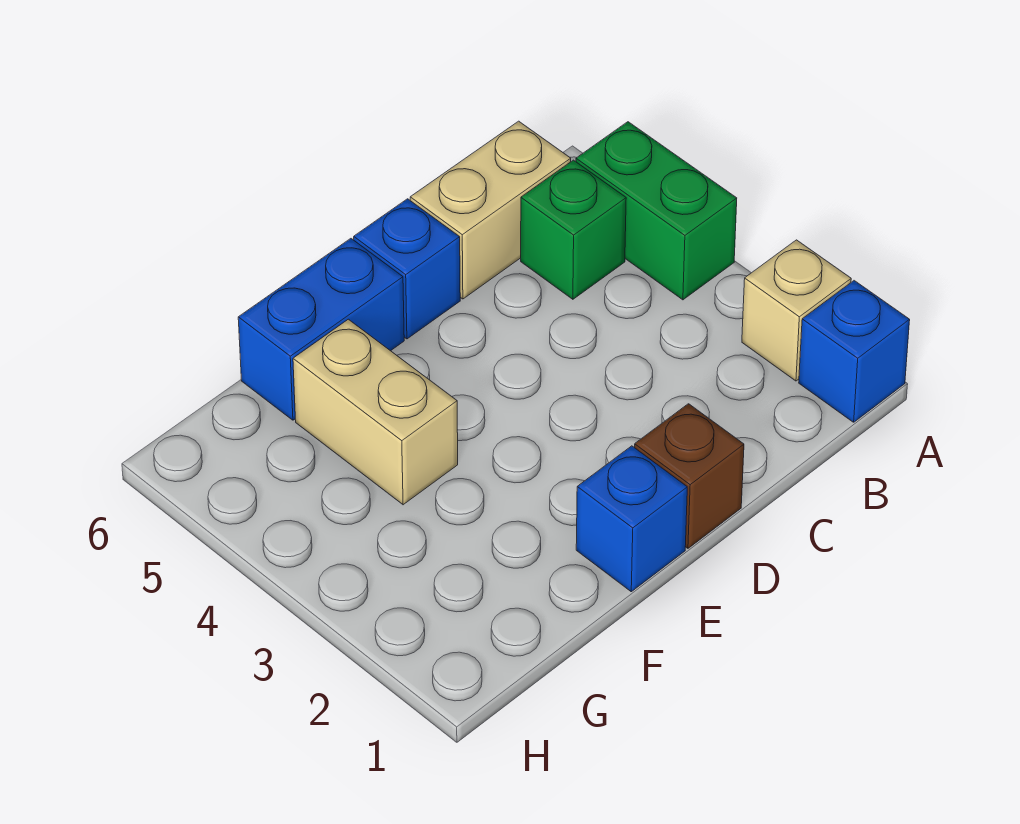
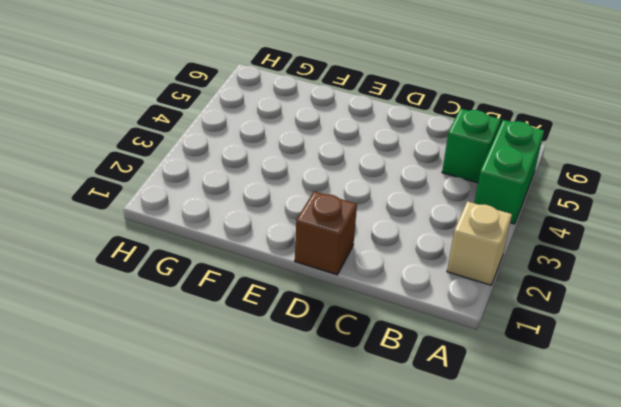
none -> blue brick A1 level 1
none -> tan brick B6:C6 level 1

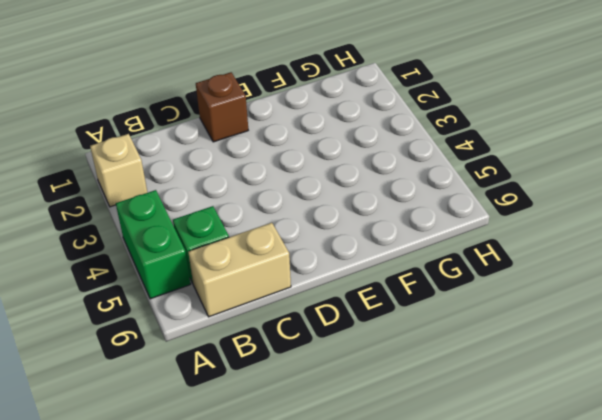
none -> blue brick A1 level 1
none -> blue brick D6 level 1

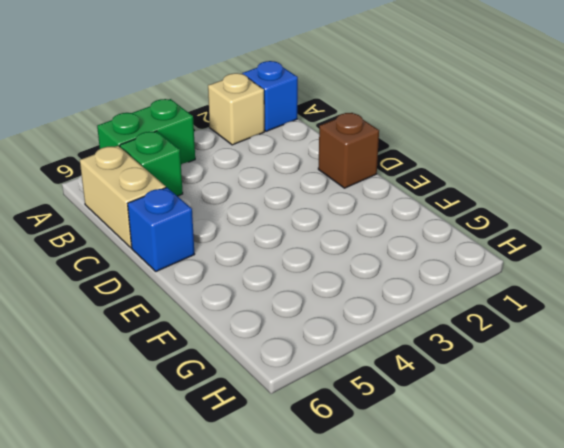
none -> blue brick E1 level 1
none -> blue brick E6:F6 level 1

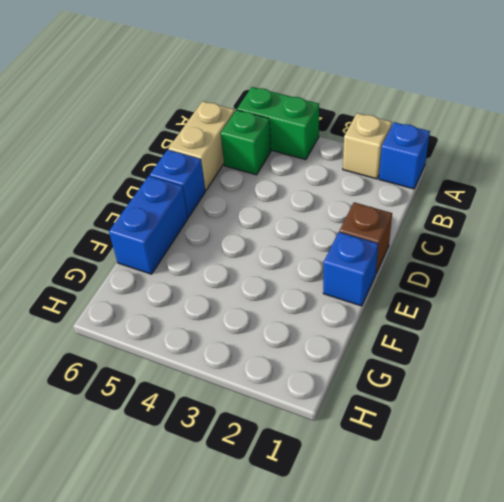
none -> tan brick F4:F5 level 1

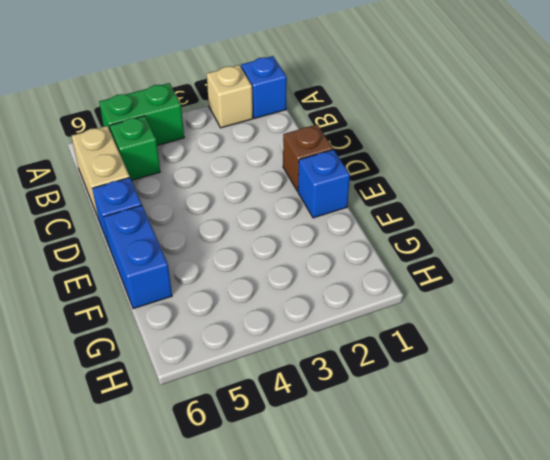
none -> tan brick F4:F5 level 1

